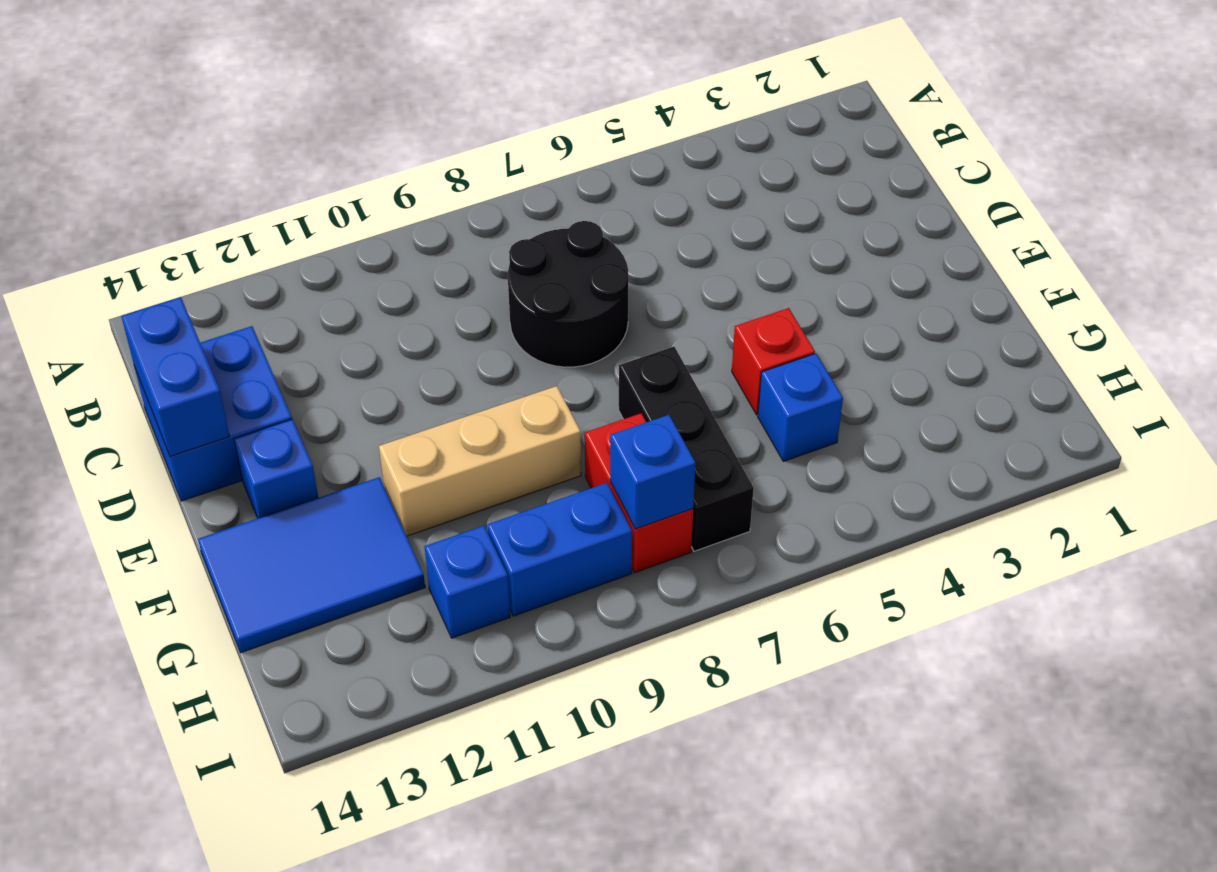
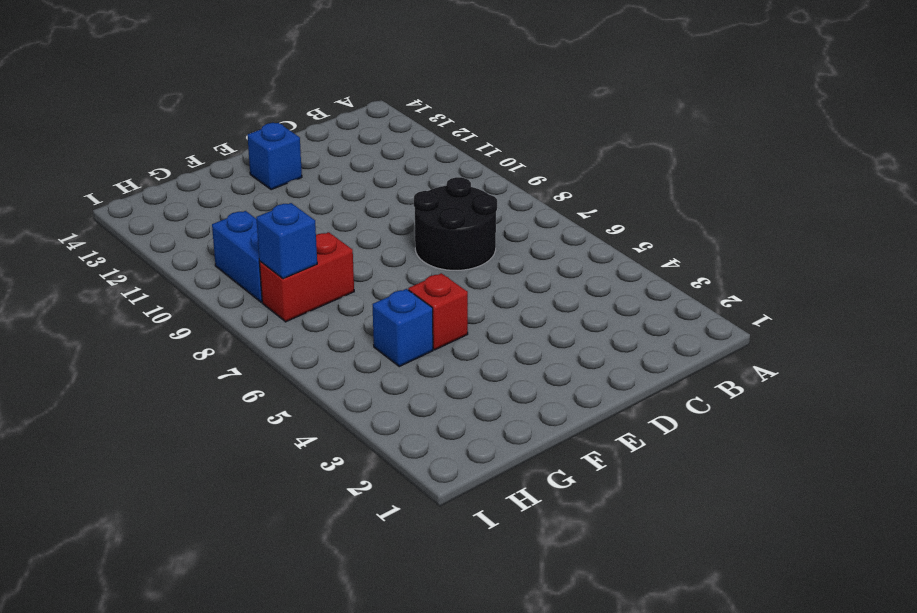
none -> blue brick C13:D14 level 1
none -> black brick F7:H7 level 1
none -> tan brick F9:F11 level 1

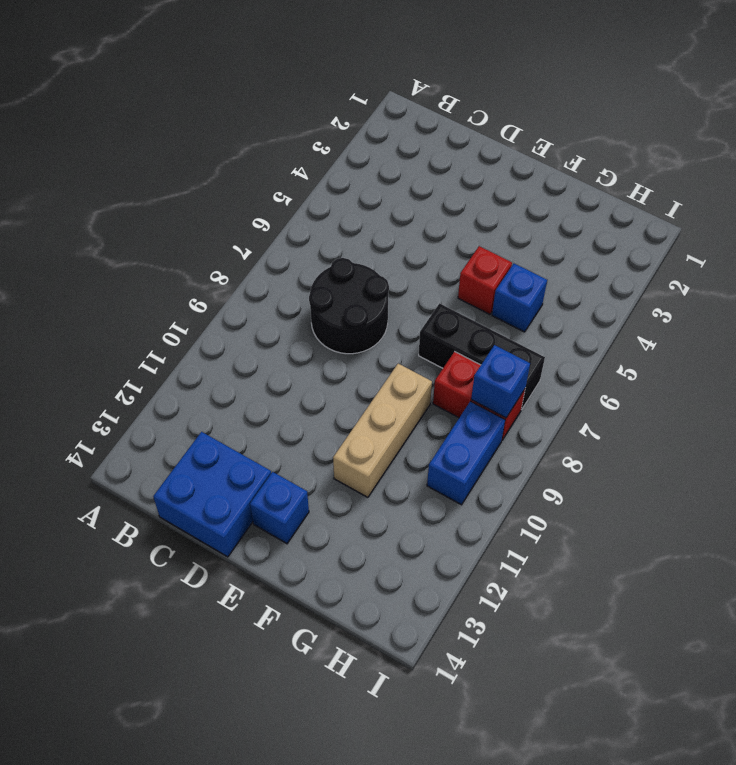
none -> blue tile F12:G14 level 1
none -> blue brick H11 level 1
none -> blue brick C14:D14 level 2

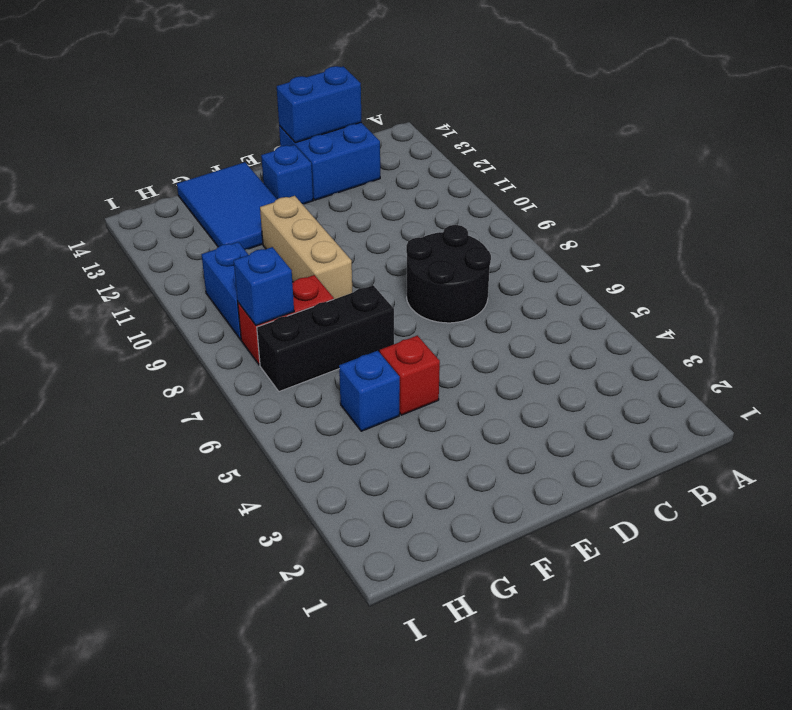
none -> blue brick H11 level 1

